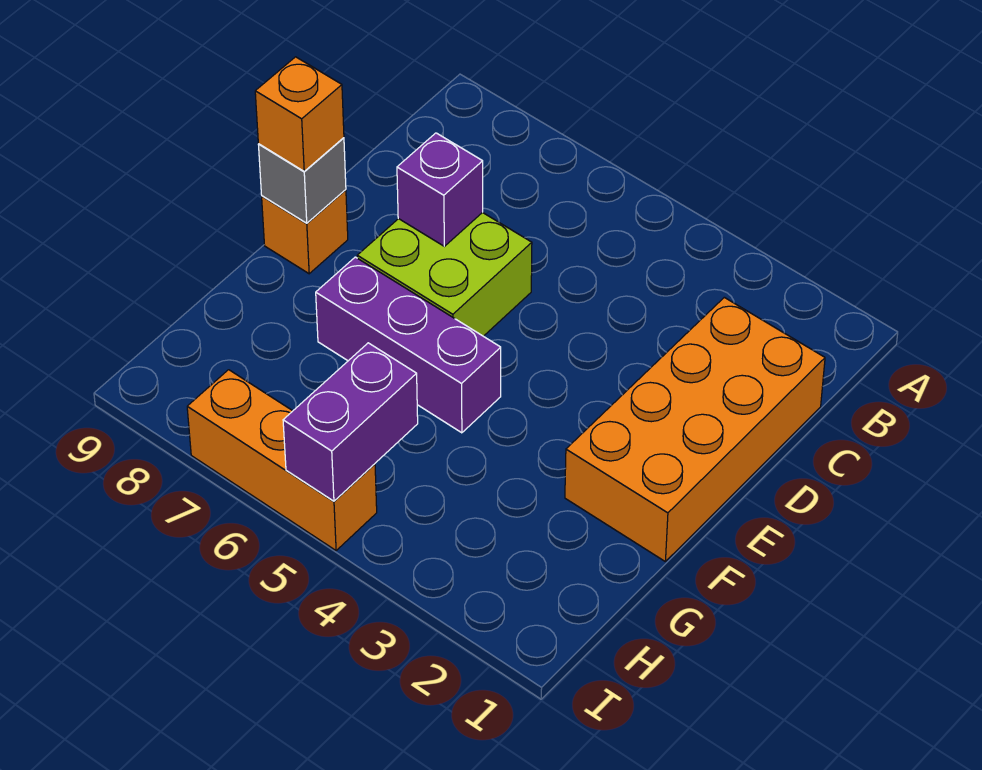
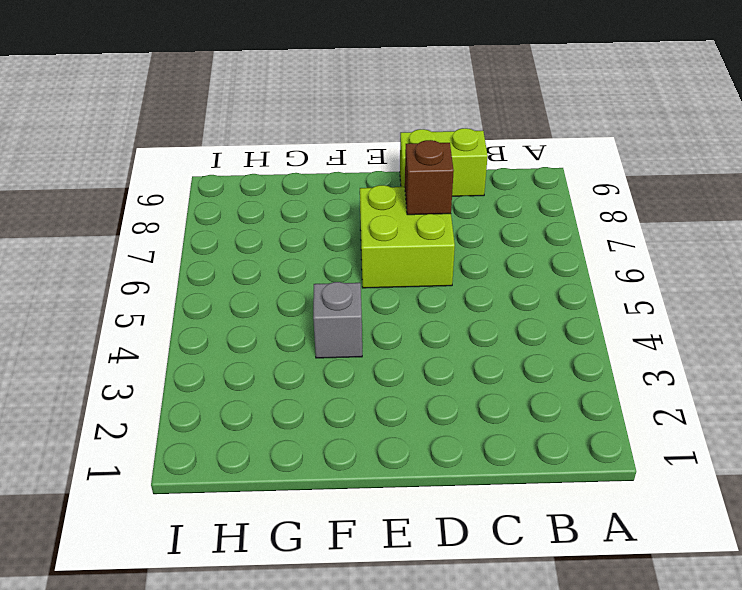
lime brick C9:D9 level 1 -> none
brown brick D7 level 2 -> purple brick D7 level 2
grey brick F4 level 1 -> grey brick E9 level 2
none -> orange brick C1:F2 level 1
none -> orange brick E9 level 1

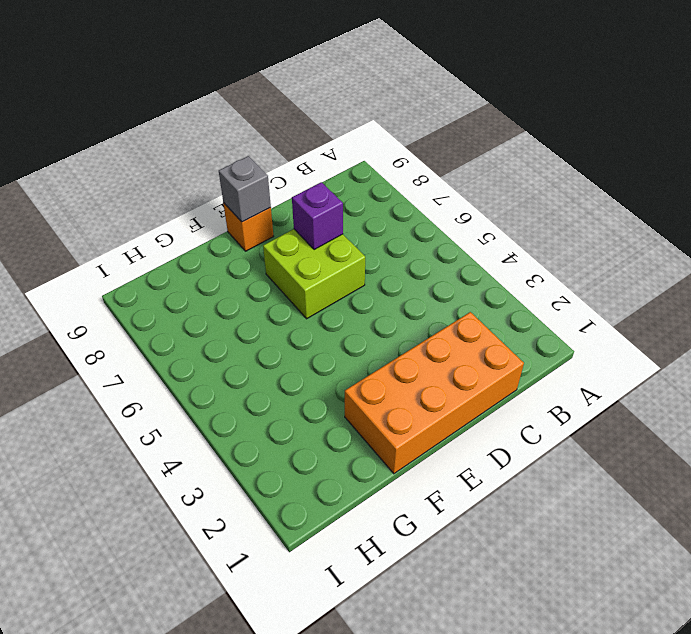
none -> purple brick F5:F7 level 1
none -> orange brick I5:I7 level 1

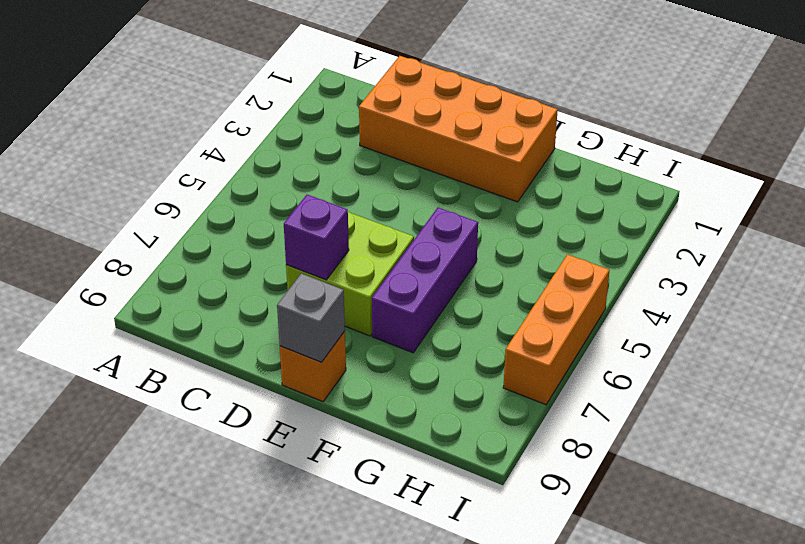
none -> purple brick H5:I5 level 2
none -> orange brick E9 level 3

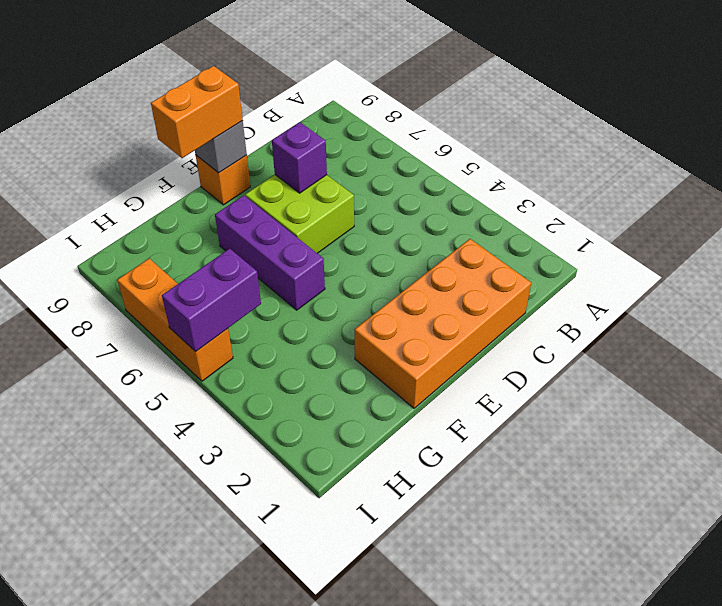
orange brick E9:F9 level 3 -> orange brick E9 level 3

